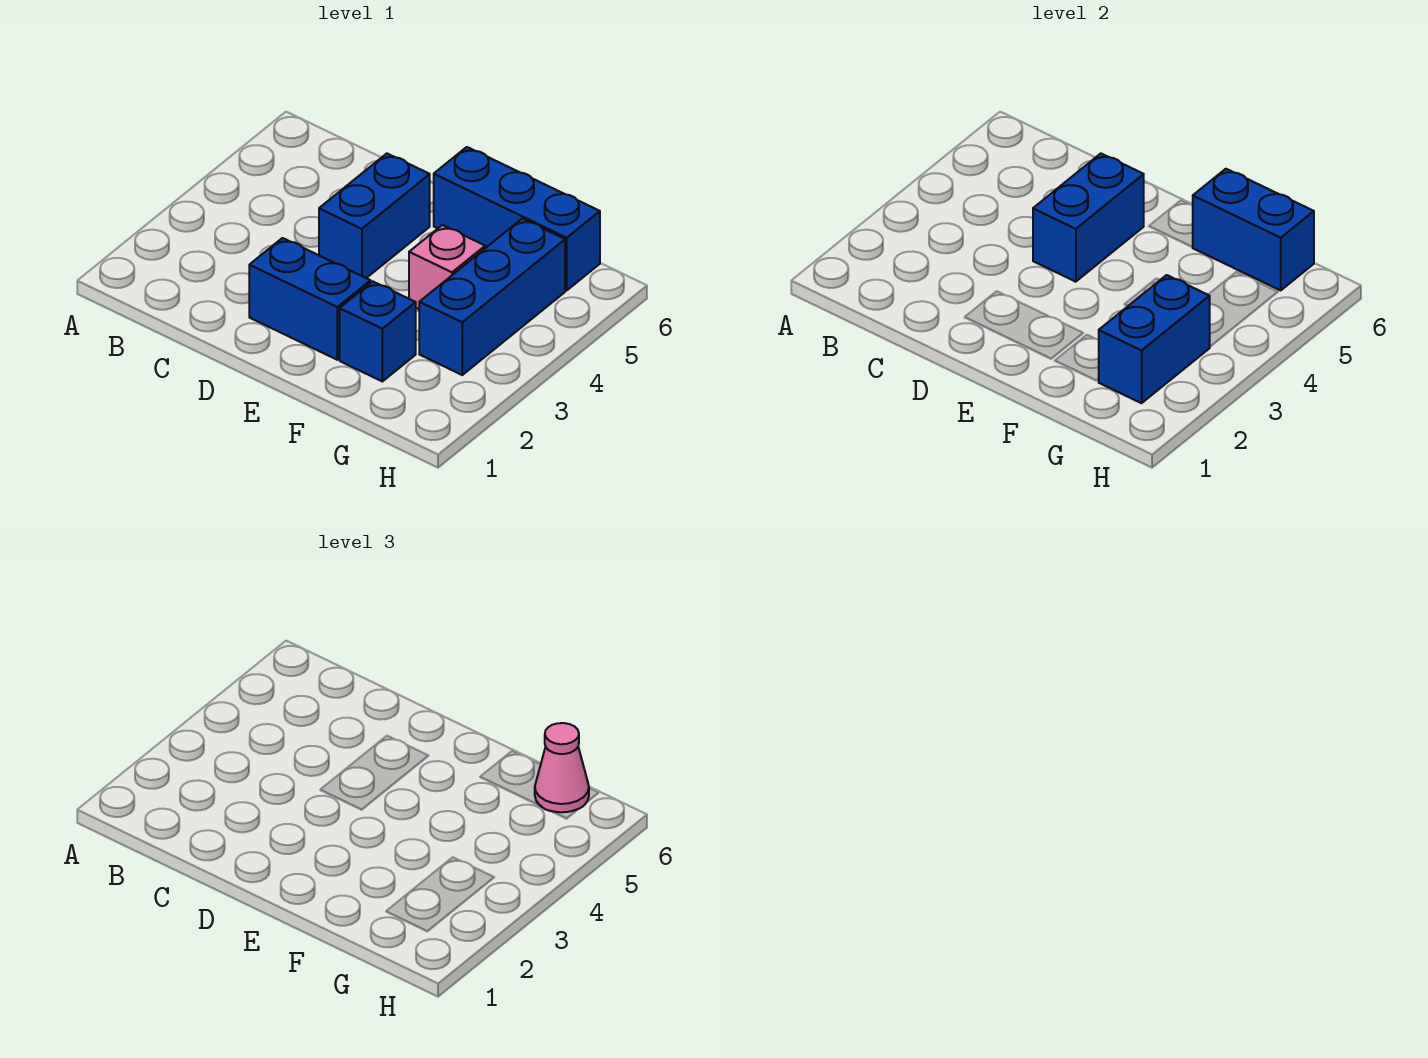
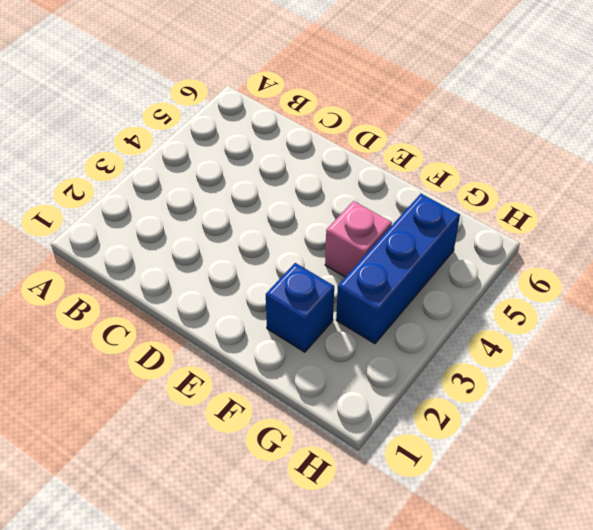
none -> blue brick D2:E2 level 1
none -> blue brick D4:D5 level 1

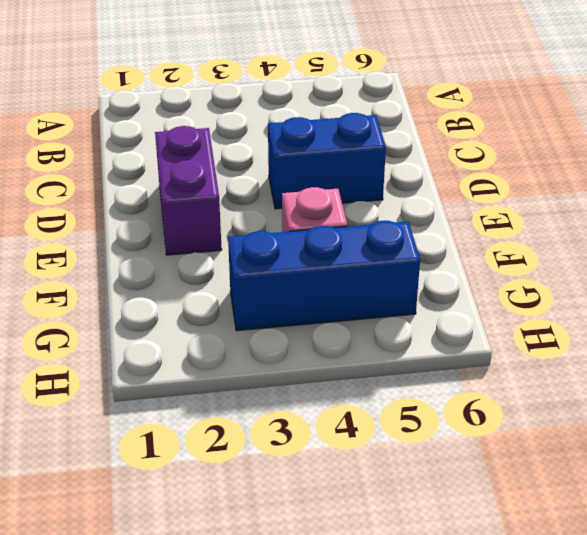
purple brick D2:E2 level 1 -> blue brick D2:E2 level 1
none -> blue brick E6:G6 level 1
none -> blue brick F2 level 1

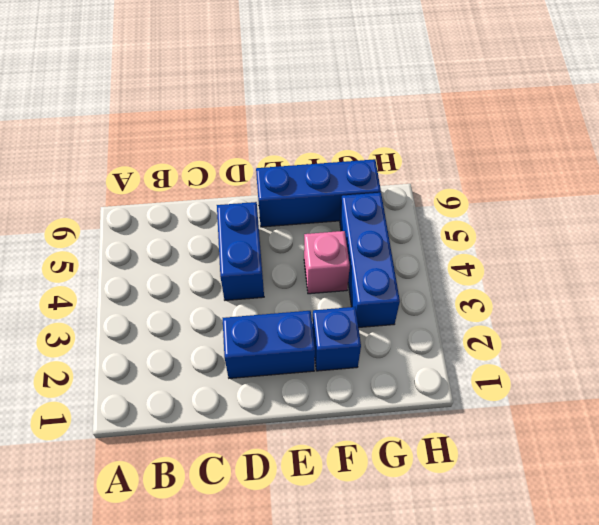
none -> blue brick D4:D5 level 2
none -> blue brick F6:G6 level 2

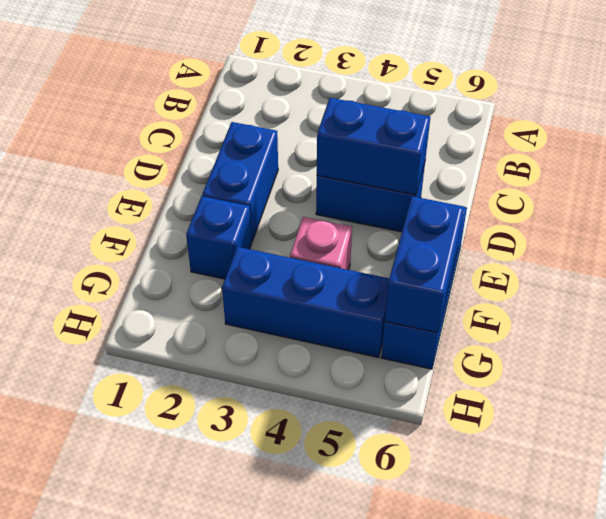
none -> blue brick G2:G3 level 2
none -> pink cone G6 level 3

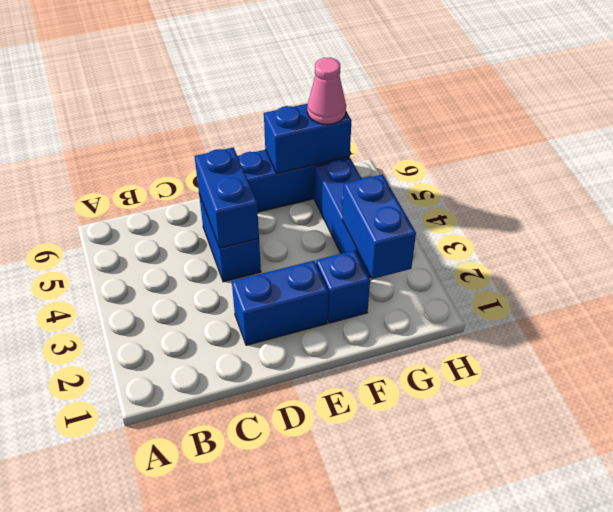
none -> pink brick F4 level 1

